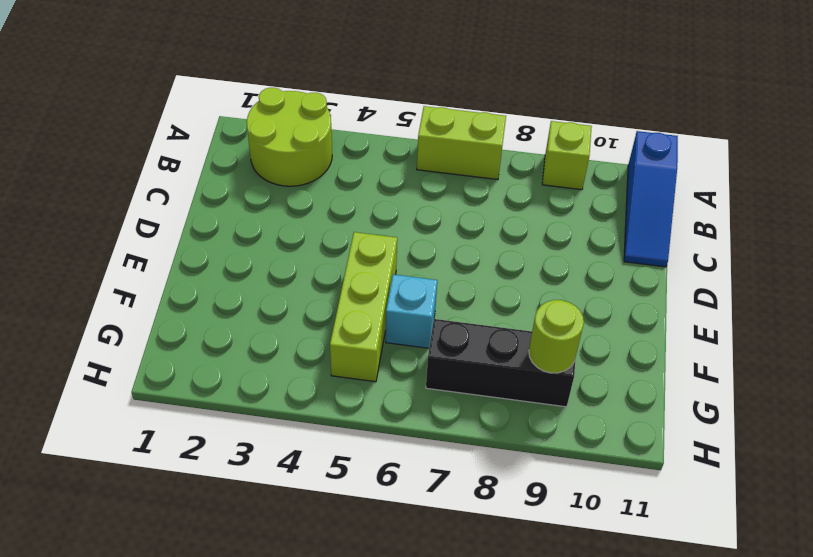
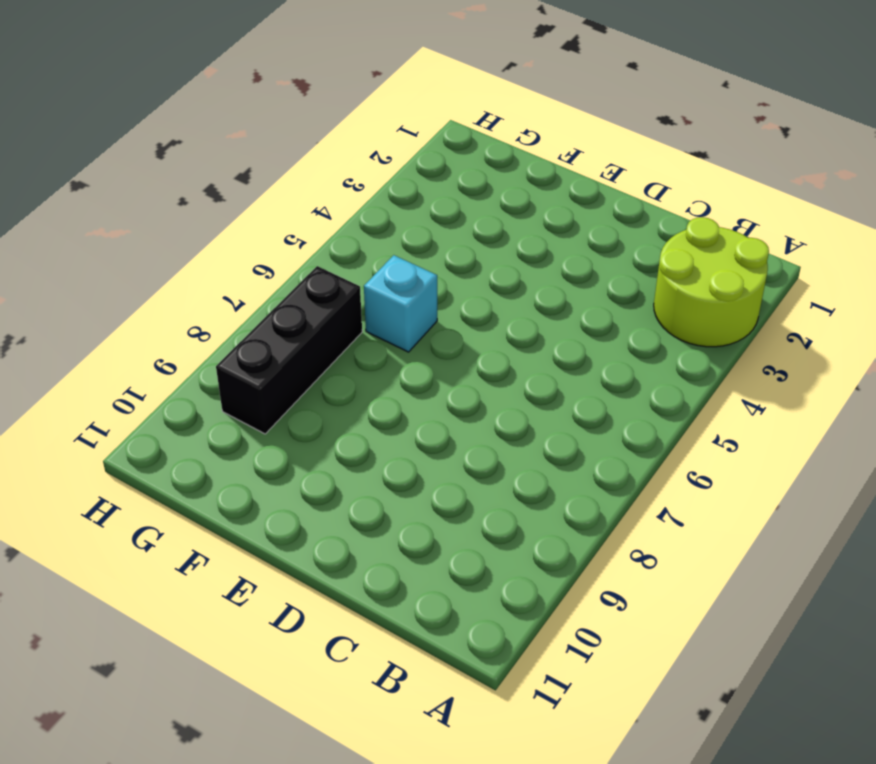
none -> lime brick A6:A7 level 1
none -> lime brick A9 level 1

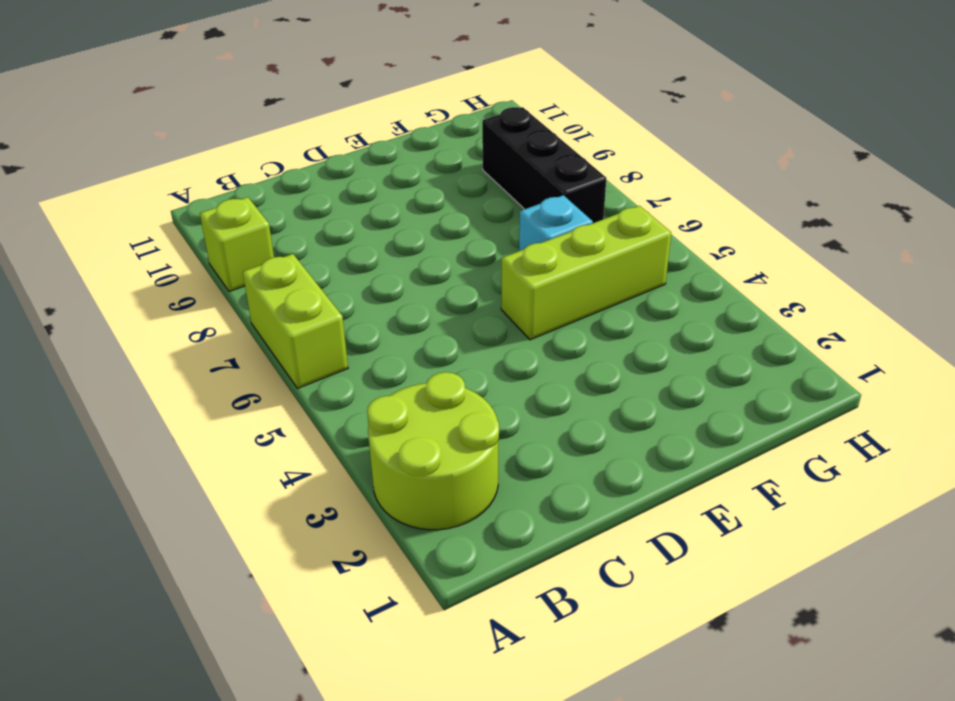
none -> blue slope A11:C11 level 1 top A
none -> lime round brick G9 level 2

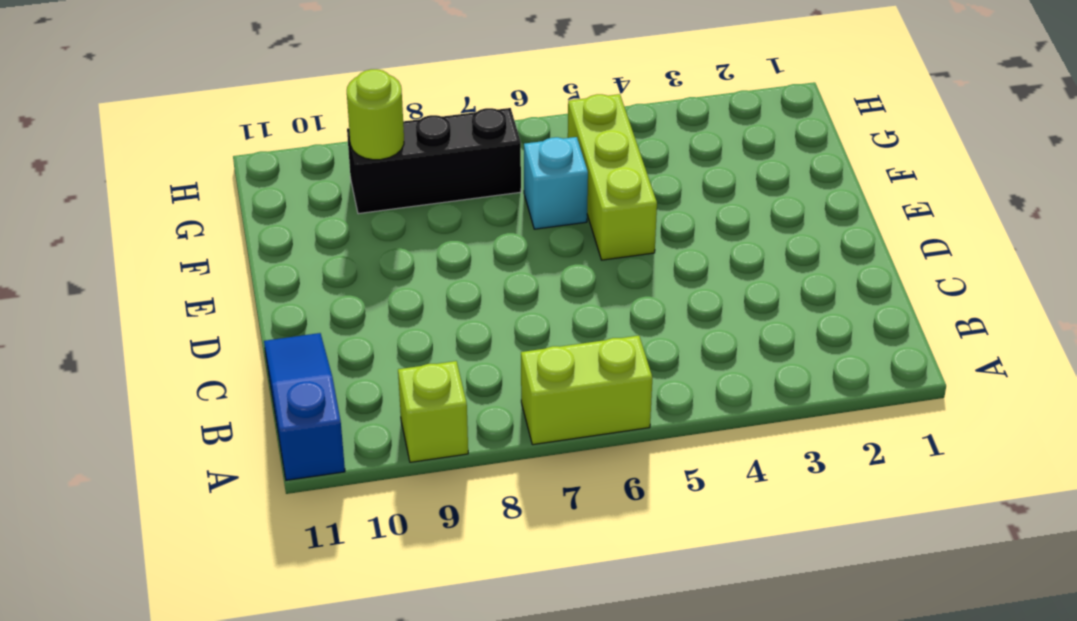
none -> lime round brick A2:B3 level 1

